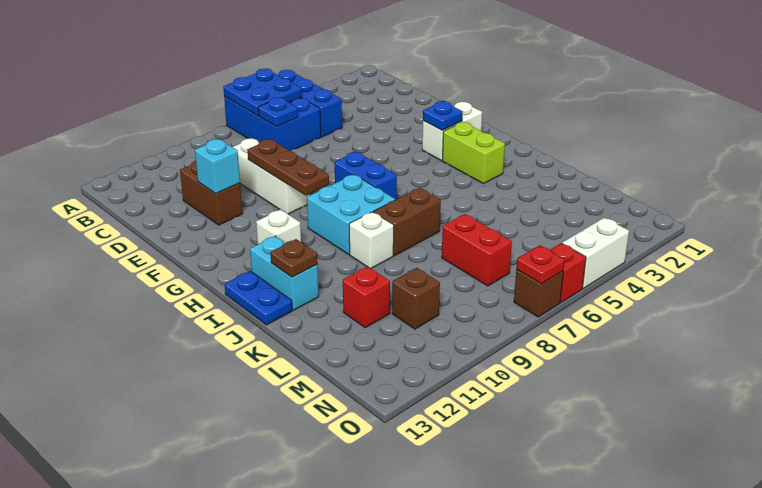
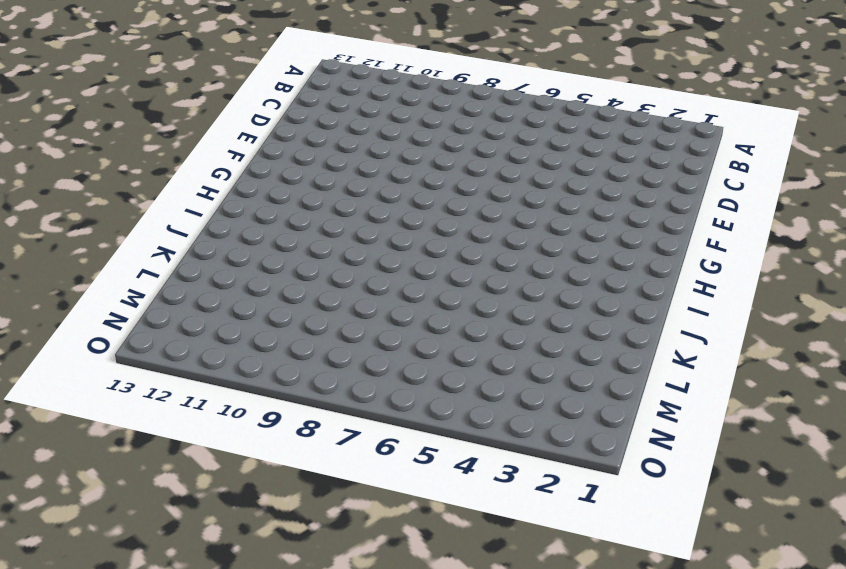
none -> blue brick A5:C5 level 1
none -> blue brick A6:C7 level 1
none -> white brick D9:F9 level 1

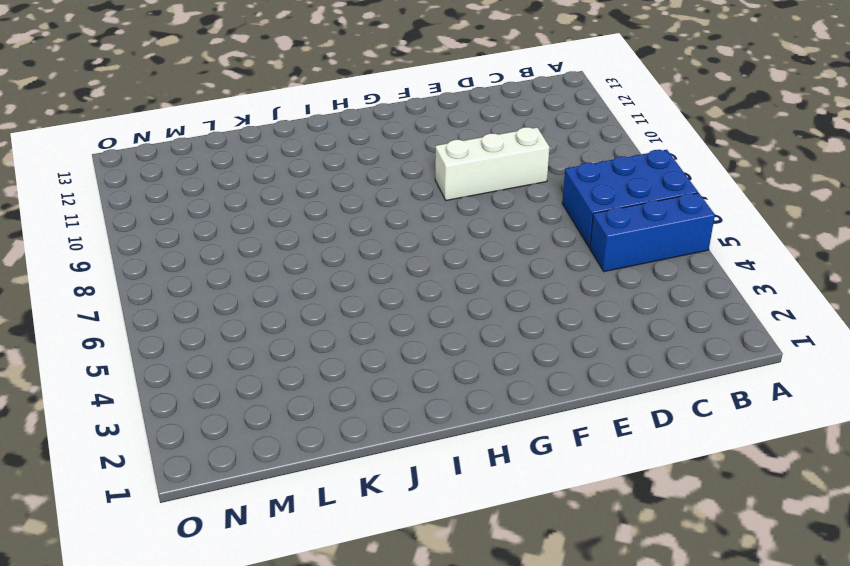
none -> brown brick D11:E11 level 1
none -> white brick G2:G3 level 1
none -> blue brick G7:H7 level 1

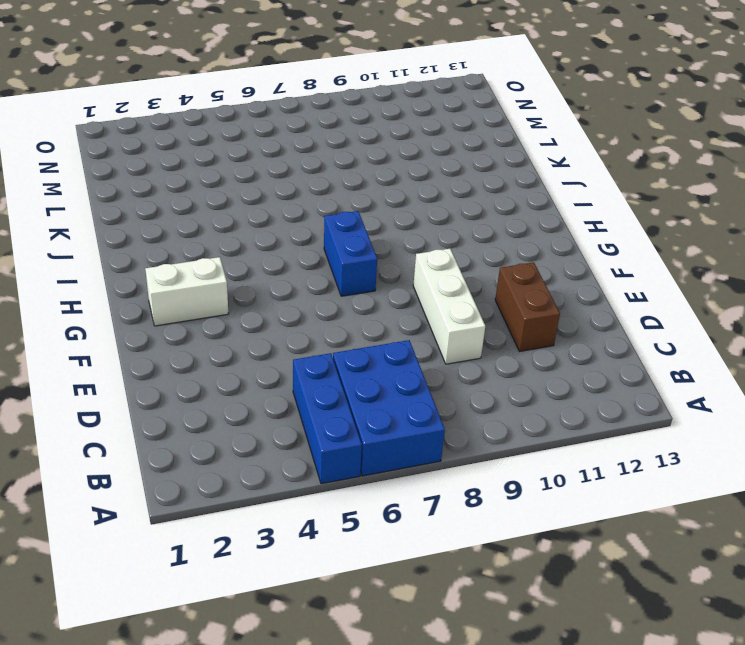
none -> lime brick H3:I3 level 1
none -> cyan brick H8:I9 level 1
none -> white brick H11 level 1

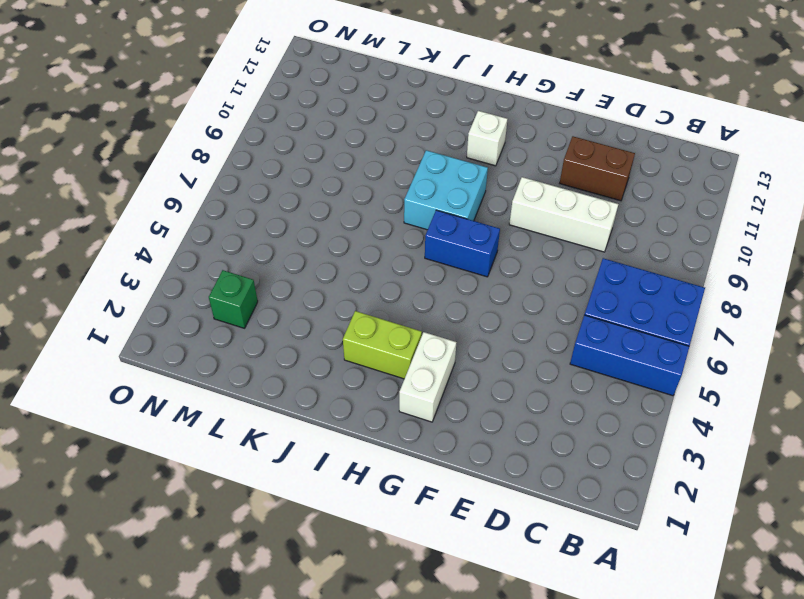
green brick M3 level 1 -> none
none -> cyan brick I12:J12 level 1
none -> blue plate I13:J13 level 1
none -> brown brick J7:J8 level 1

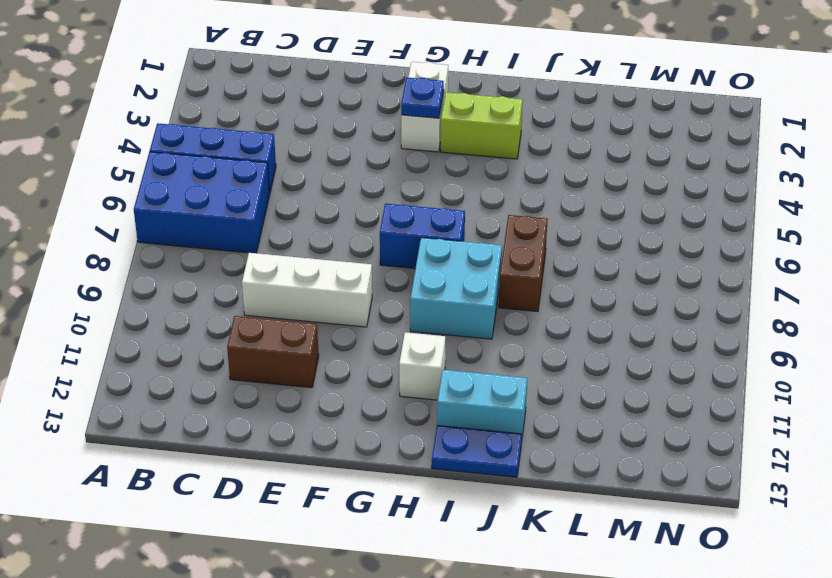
none -> white brick J9 level 1
none -> red brick L7:M7 level 1
none -> red brick L11 level 1

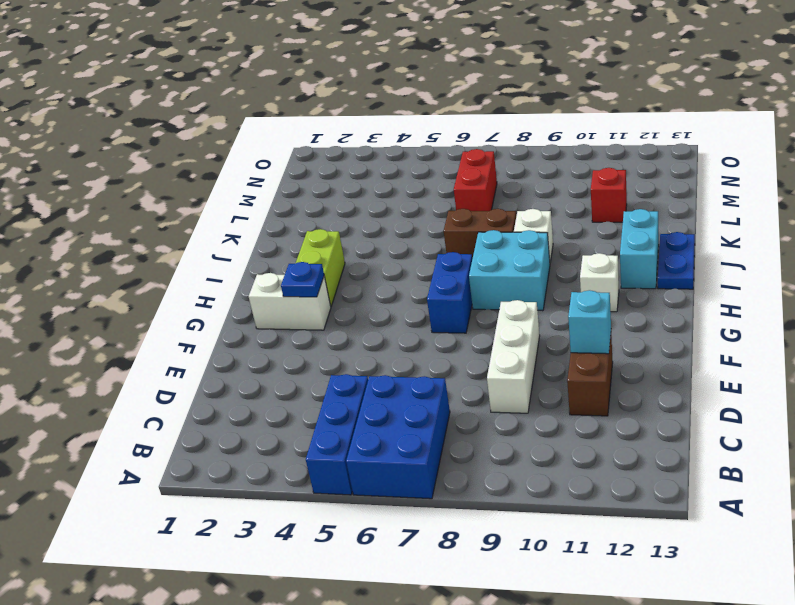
none -> brown brick M10 level 1
none -> white brick O4:O5 level 1
none -> red brick O6 level 1

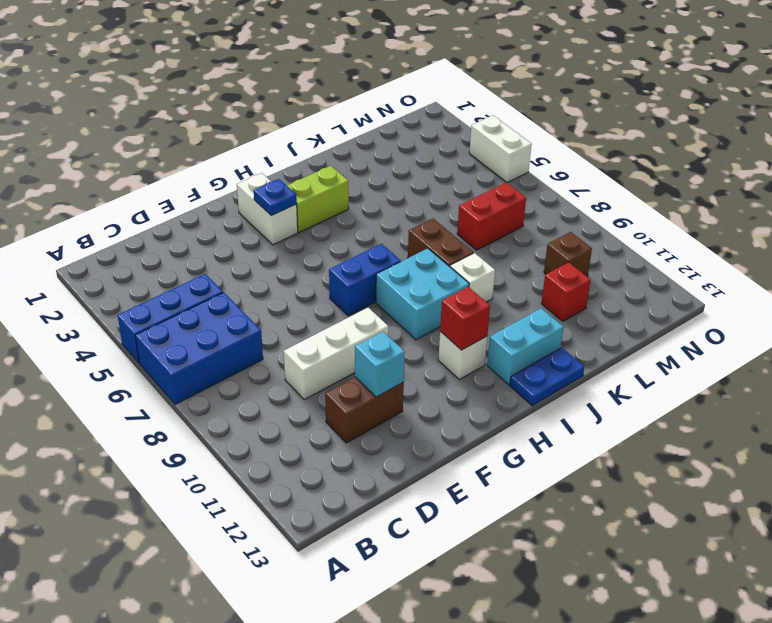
red brick H11 level 2 -> red brick O6 level 1
none -> brown brick O7 level 1
none -> blue plate A6:B7 level 2
none -> blue plate C7 level 2

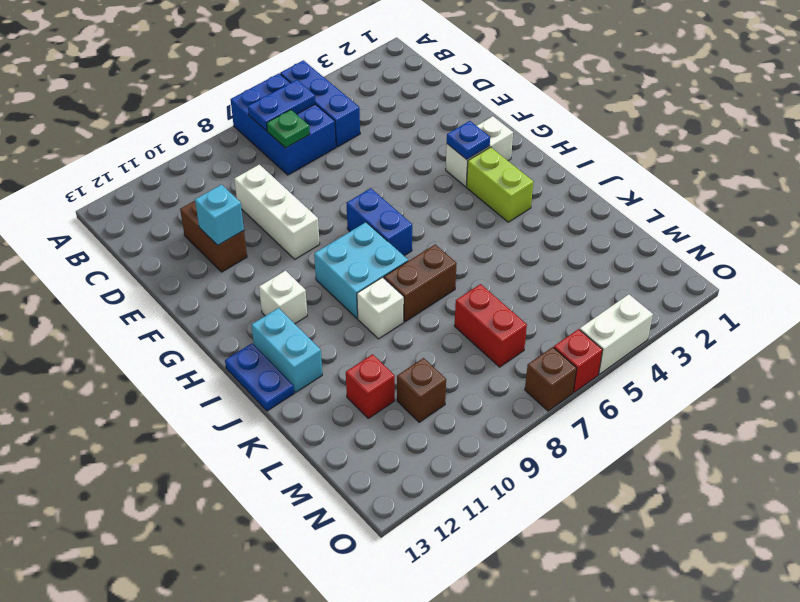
blue plate B6:B7 level 2 -> blue plate A6:B7 level 2
green plate C7 level 2 -> blue plate C7 level 2
none -> brown plate E9:G9 level 2
none -> brown plate J12 level 2
none -> red plate O7 level 2

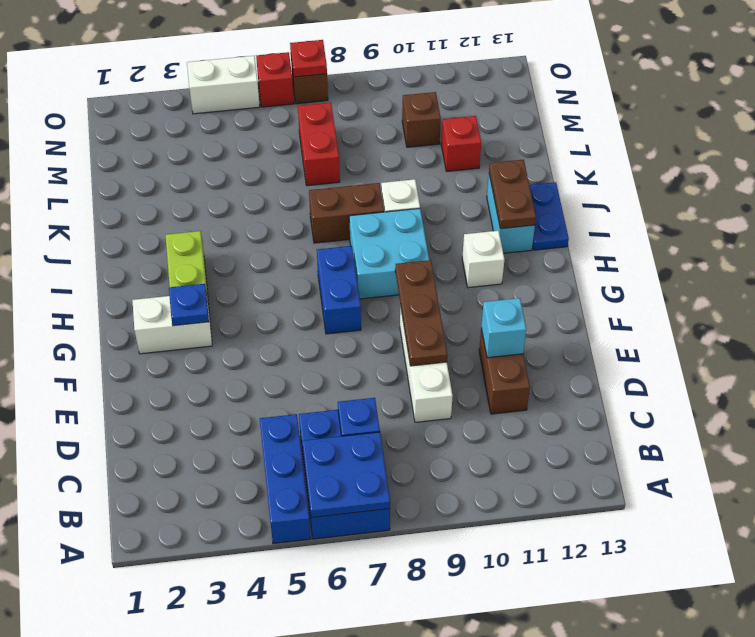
brown plate I12:J12 level 2 -> brown plate J12 level 2

